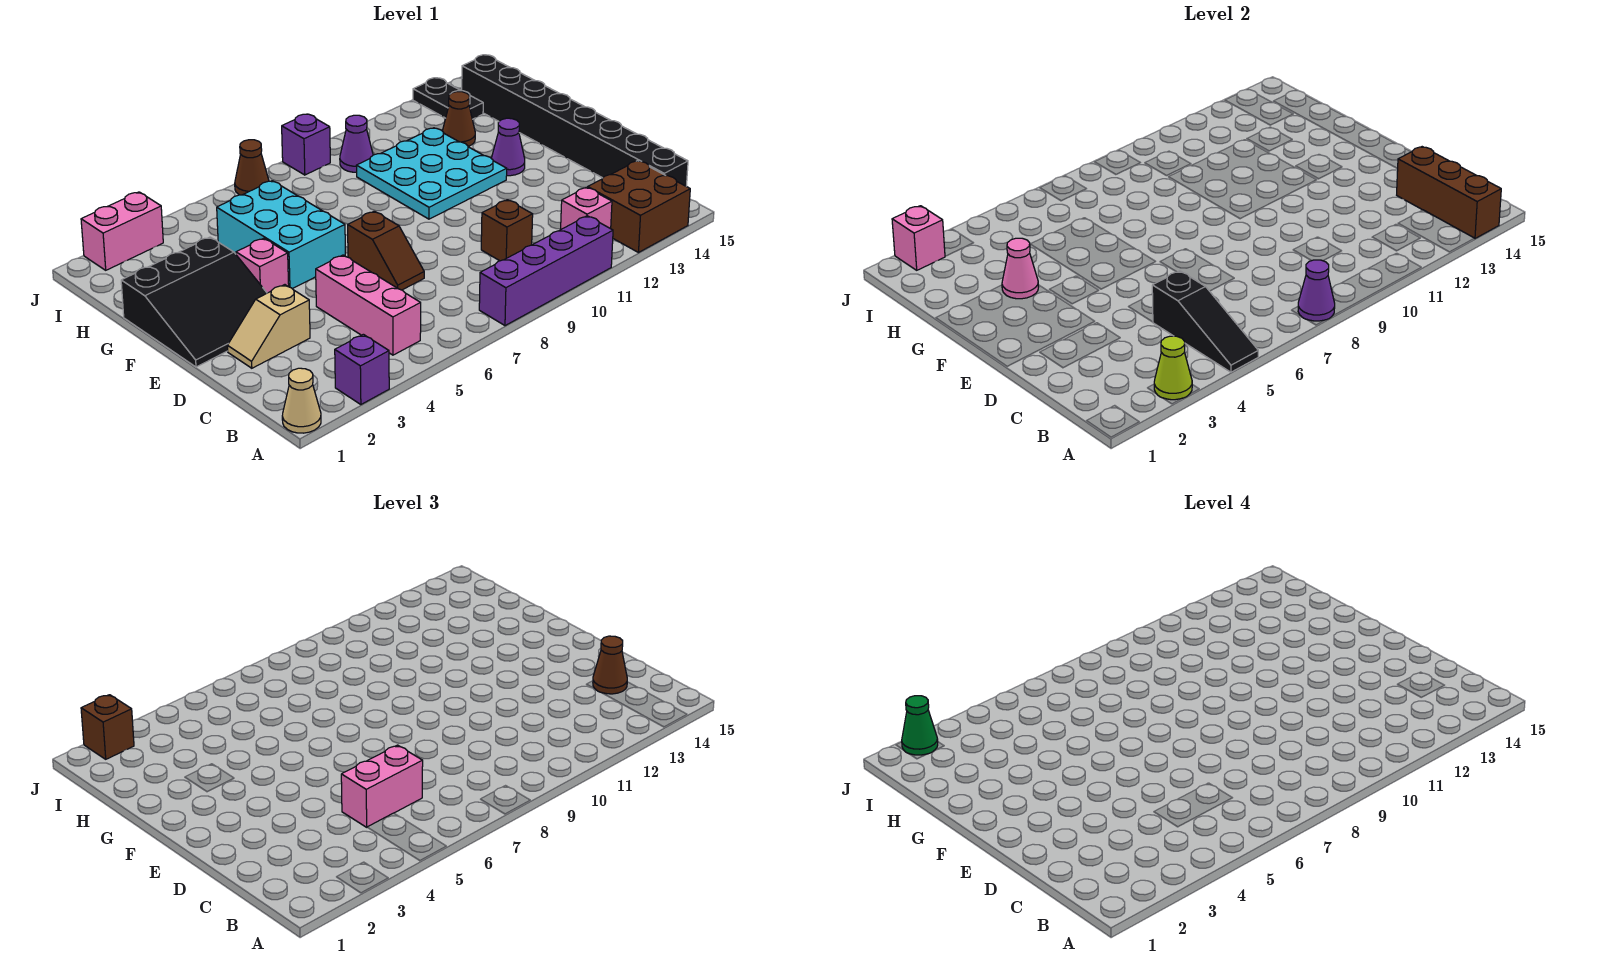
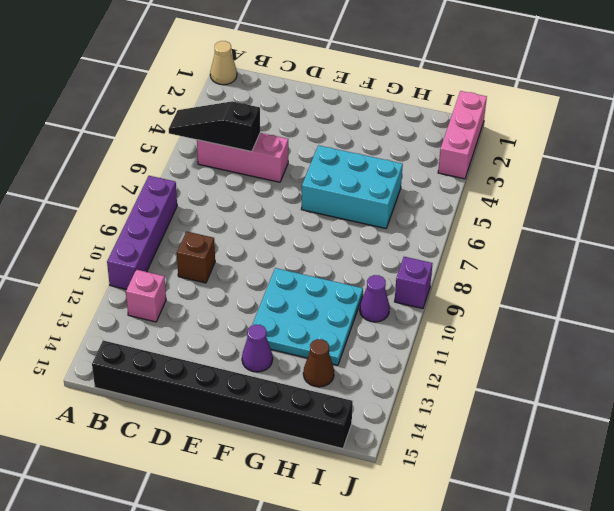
pink brick J1:J3 level 1 -> pink brick J2:J3 level 1
none -> purple brick A3 level 1
none -> brown brick A13:B14 level 1
none -> tan slope D2:D3 level 1 top 3
none -> brown slope D7:E7 level 1 top E

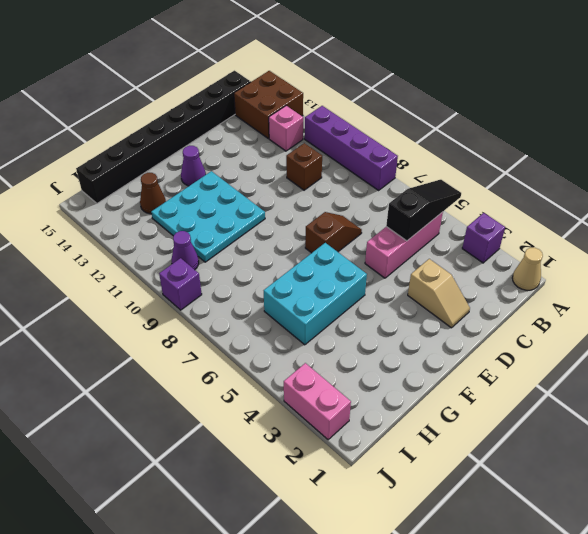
none -> black slope E1:G3 level 1 top G
none -> pink brick F4 level 1
none -> black plate I14:J14 level 1
none -> brown cone J7 level 1

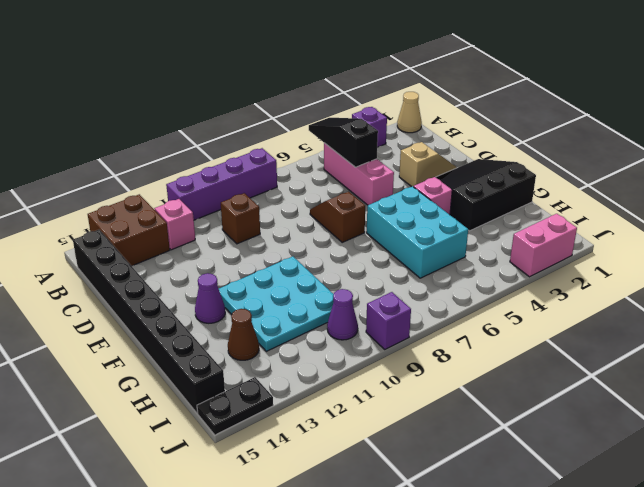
black plate J14:J15 level 1 -> black plate I14:J14 level 1
none -> brown cone J7 level 1
none -> lime cone A3 level 2
none -> purple cone A8 level 2
none -> brown brick A14:C14 level 2

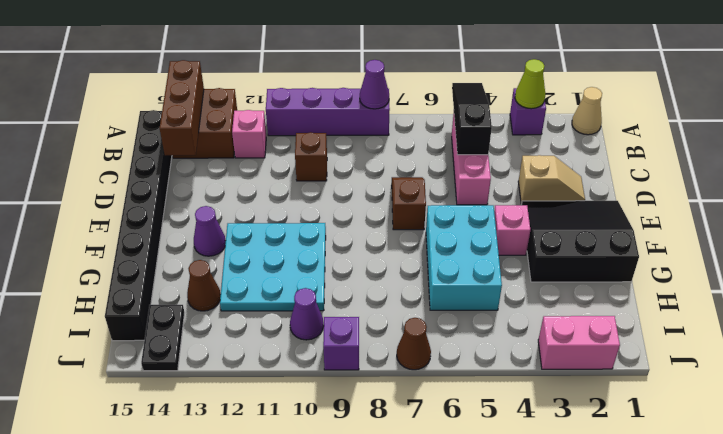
none -> pink cone G3 level 2
none -> pink brick J2 level 2
none -> pink brick C5:C6 level 3
none -> brown cone C14 level 3

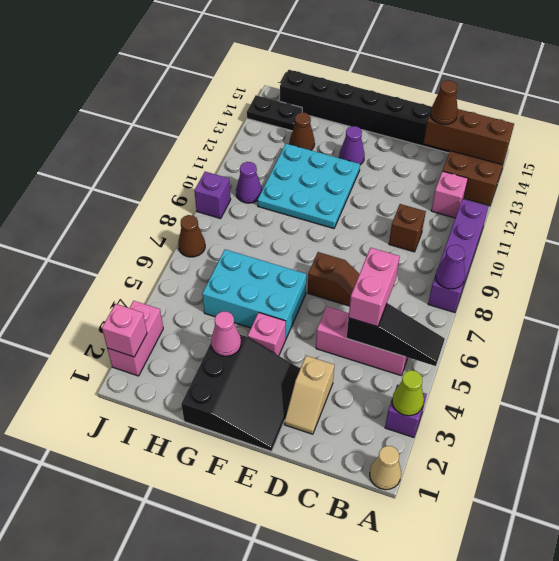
none -> brown brick J2 level 3
none -> green cone J2 level 4

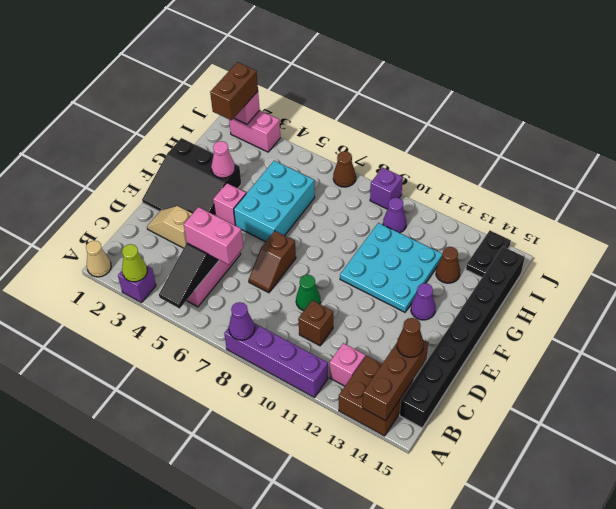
green cone D9 level 1 -> green cone J2 level 4
brown brick I2:J2 level 3 -> brown brick J2 level 3

